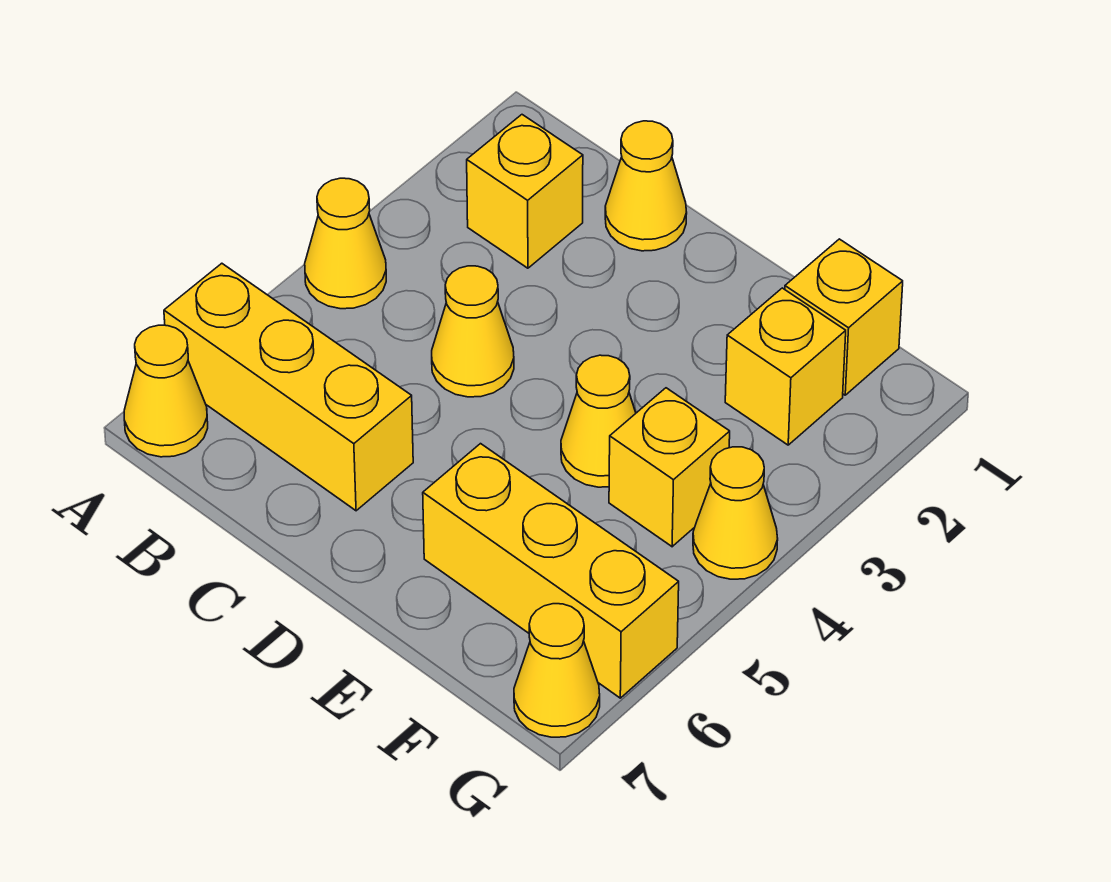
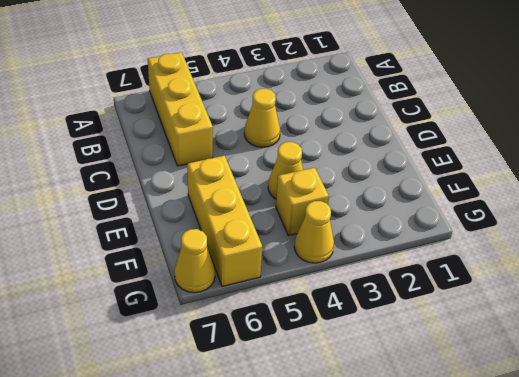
none -> yellow cone A4 level 1
none -> yellow cone A7 level 1
none -> yellow brick B2 level 1

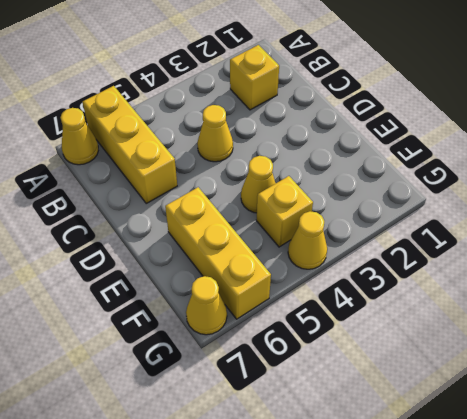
none -> yellow cone A4 level 1
none -> yellow cone C1 level 1
none -> yellow brick F1 level 1

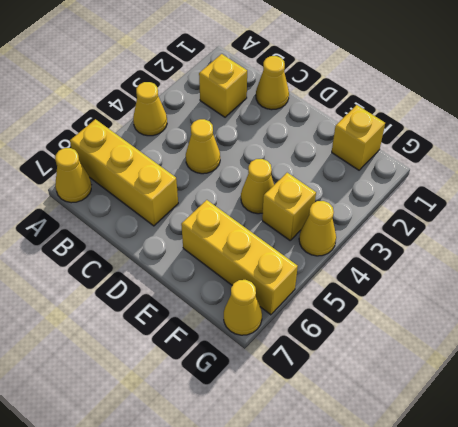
none -> yellow brick F2 level 1

